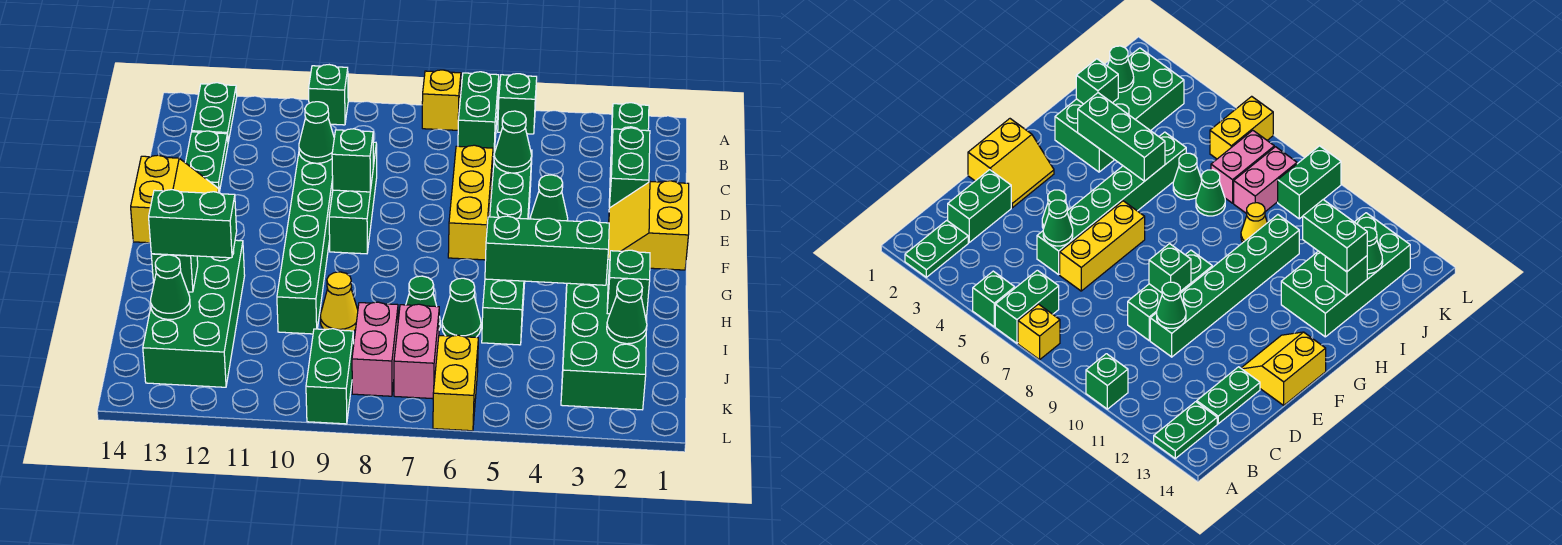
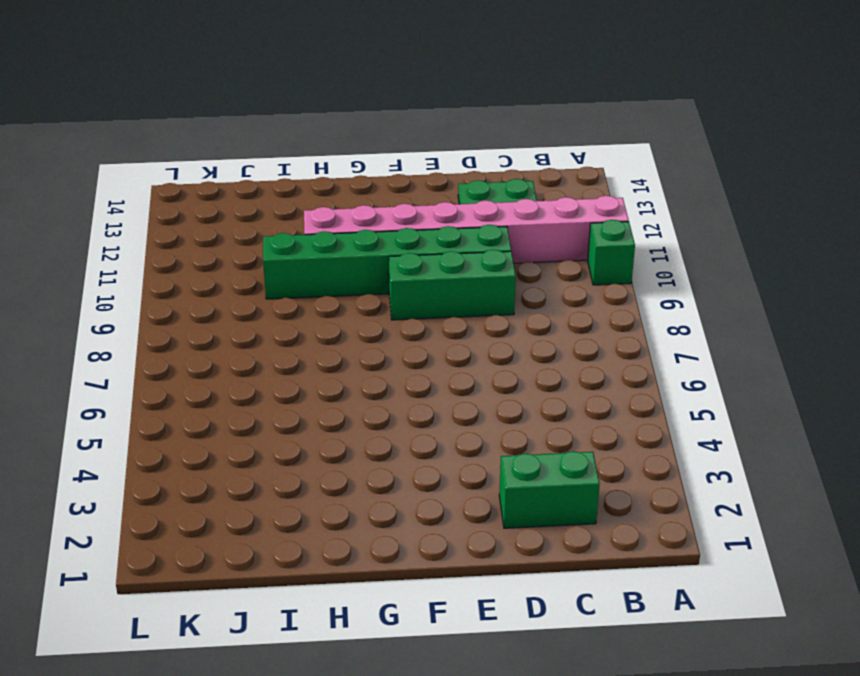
pink brick A11:H11 level 1 -> none
none -> green plate A2:B2 level 1
none -> green brick A5 level 1
none -> green brick A6:B6 level 1
none -> yellow brick A7 level 1

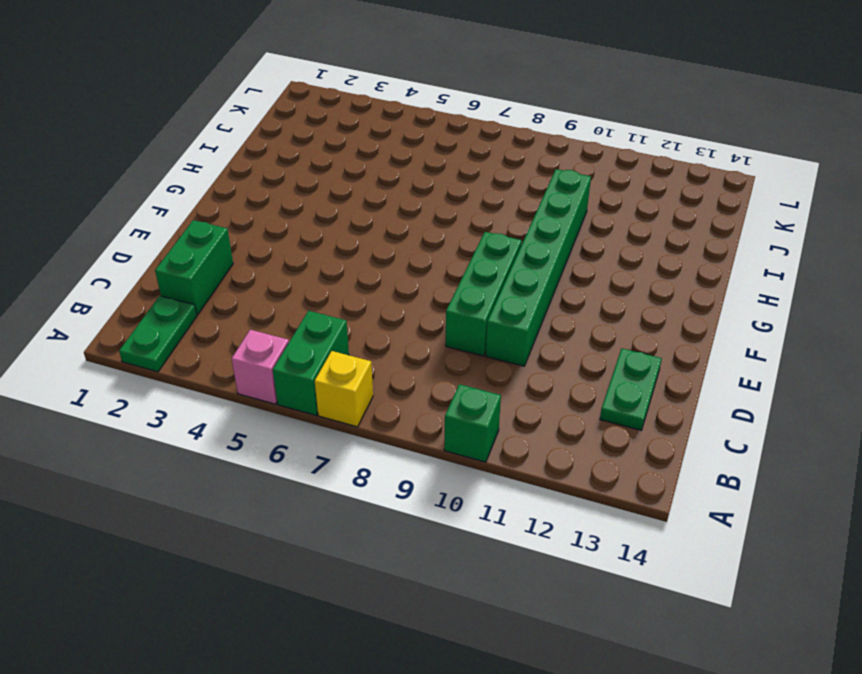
pink brick A5 level 1 -> green brick A5 level 1
none -> green plate A13:B13 level 1
none -> green brick D5:I5 level 1
none -> yellow brick D6:F6 level 1
none -> yellow slope E1:F2 level 1 top 1

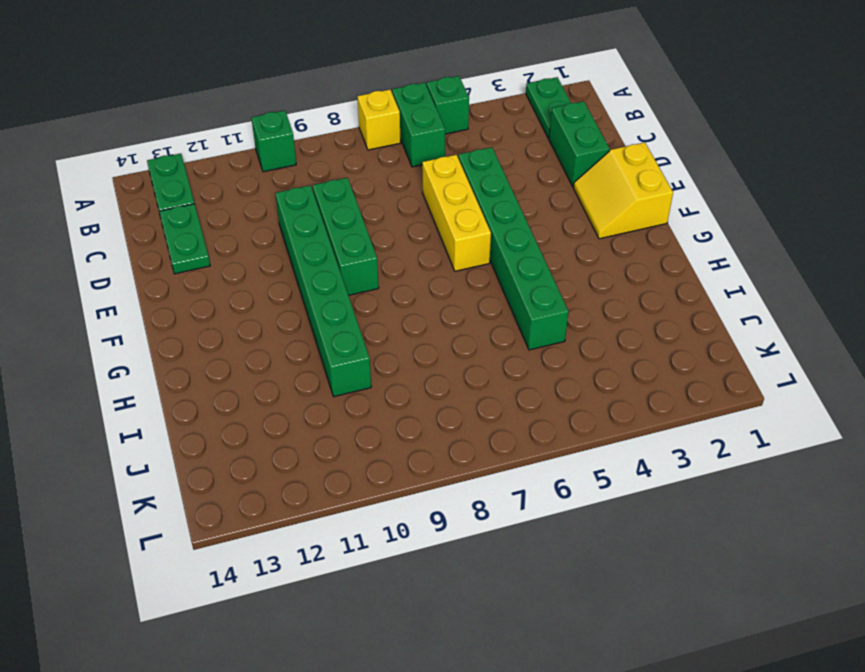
none -> green cone E4 level 1
none -> yellow slope E13:F14 level 1 top 14
none -> green brick H2:K3 level 1
none -> green brick H12:K13 level 1

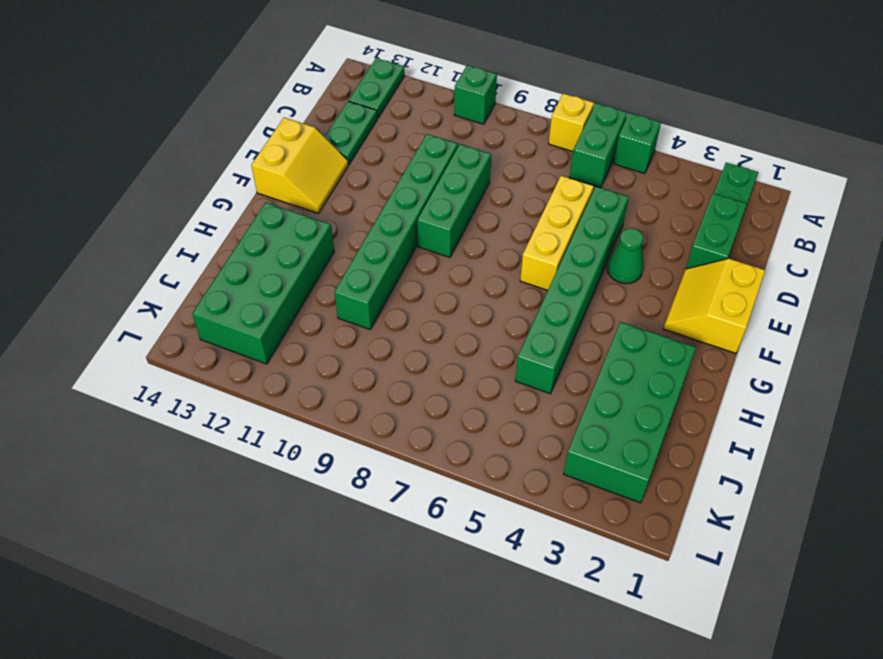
none -> green cone I6 level 1
none -> green cone I7 level 1
none -> yellow cone I9 level 1
none -> pink brick J7:K7 level 1

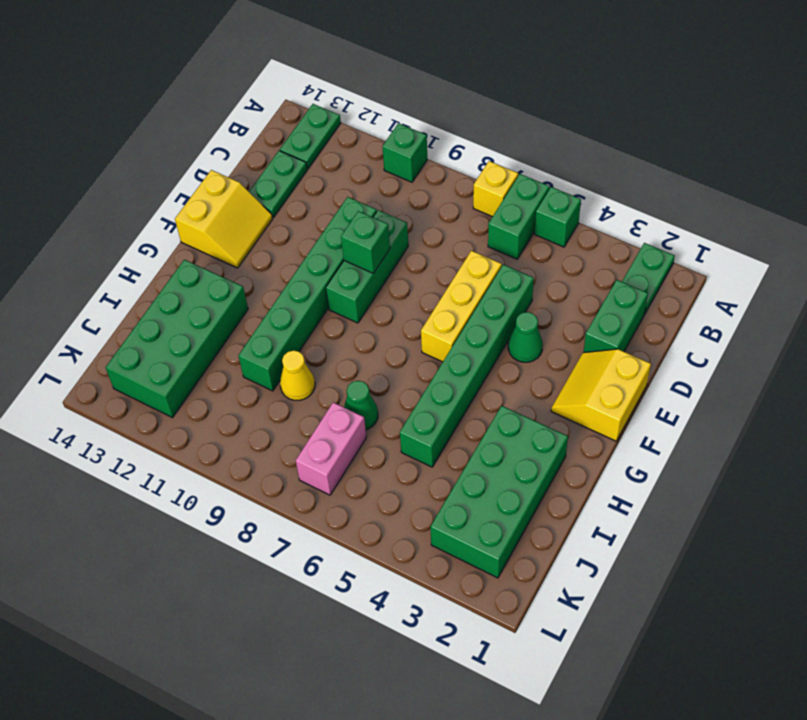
none -> green cone I6 level 1
none -> pink brick J8:K8 level 1
none -> yellow brick K6:L6 level 1
none -> green brick K9:L9 level 1

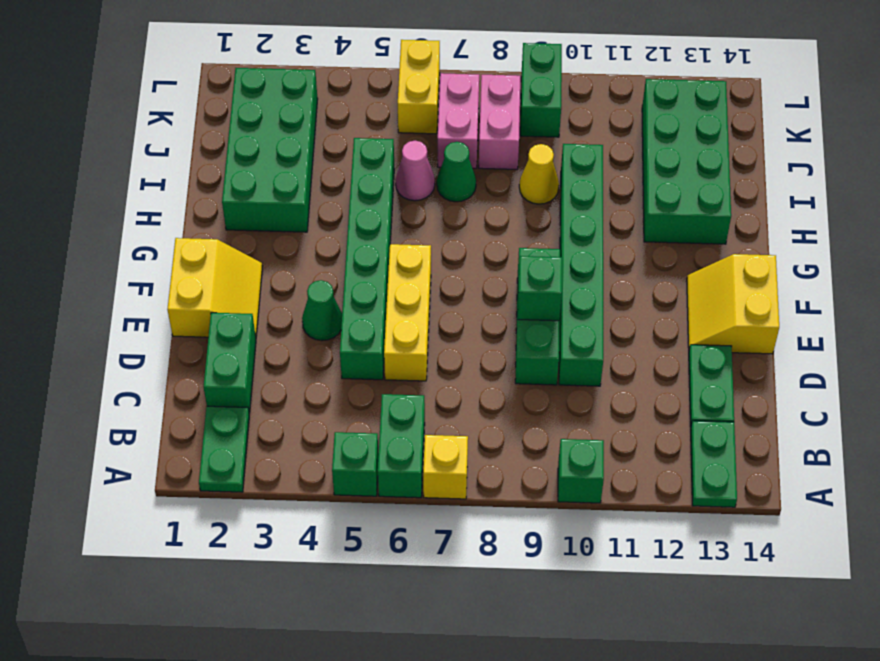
pink cone I6 level 1 -> green cone I6 level 1
none -> green cone D5 level 2
none -> green cone D10 level 2
none -> green brick H3:H5 level 2
none -> green brick I2 level 2

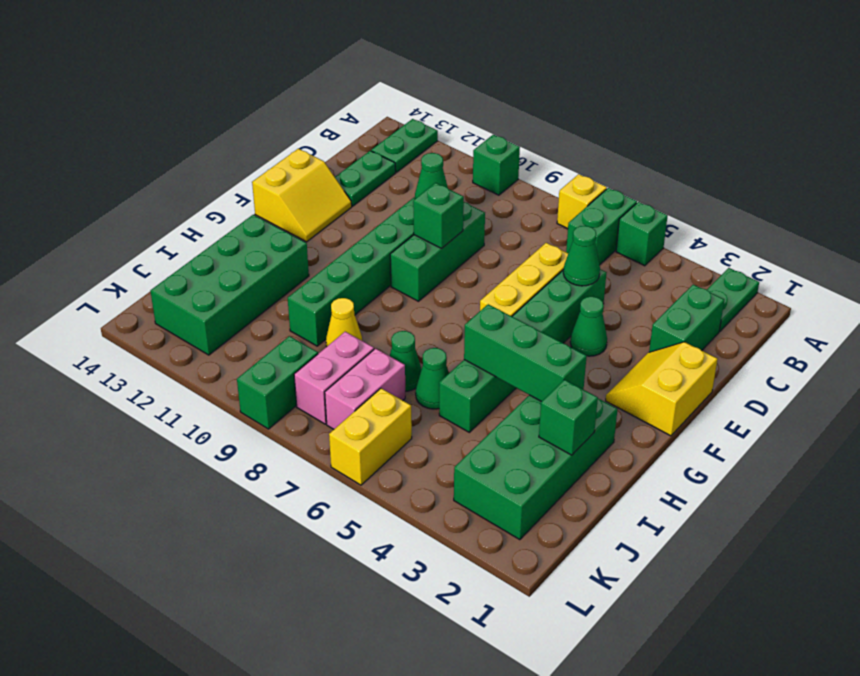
none -> green brick I13 level 2
none -> green cone J2 level 2
none -> green cone J13 level 2
none -> green brick I12:I13 level 3

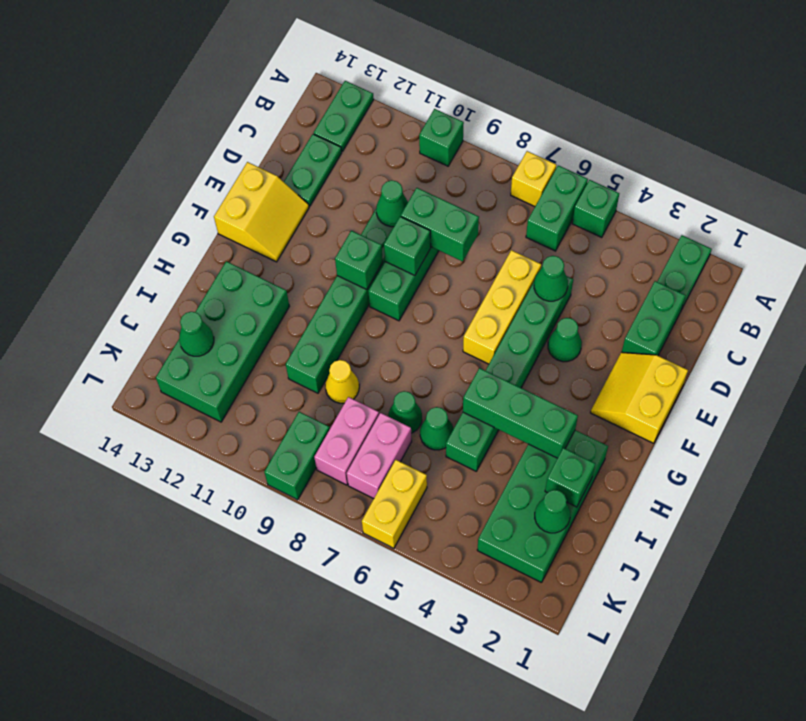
green brick D8:D9 level 2 -> green brick I12:I13 level 3
green brick F10 level 2 -> green brick I13 level 2

